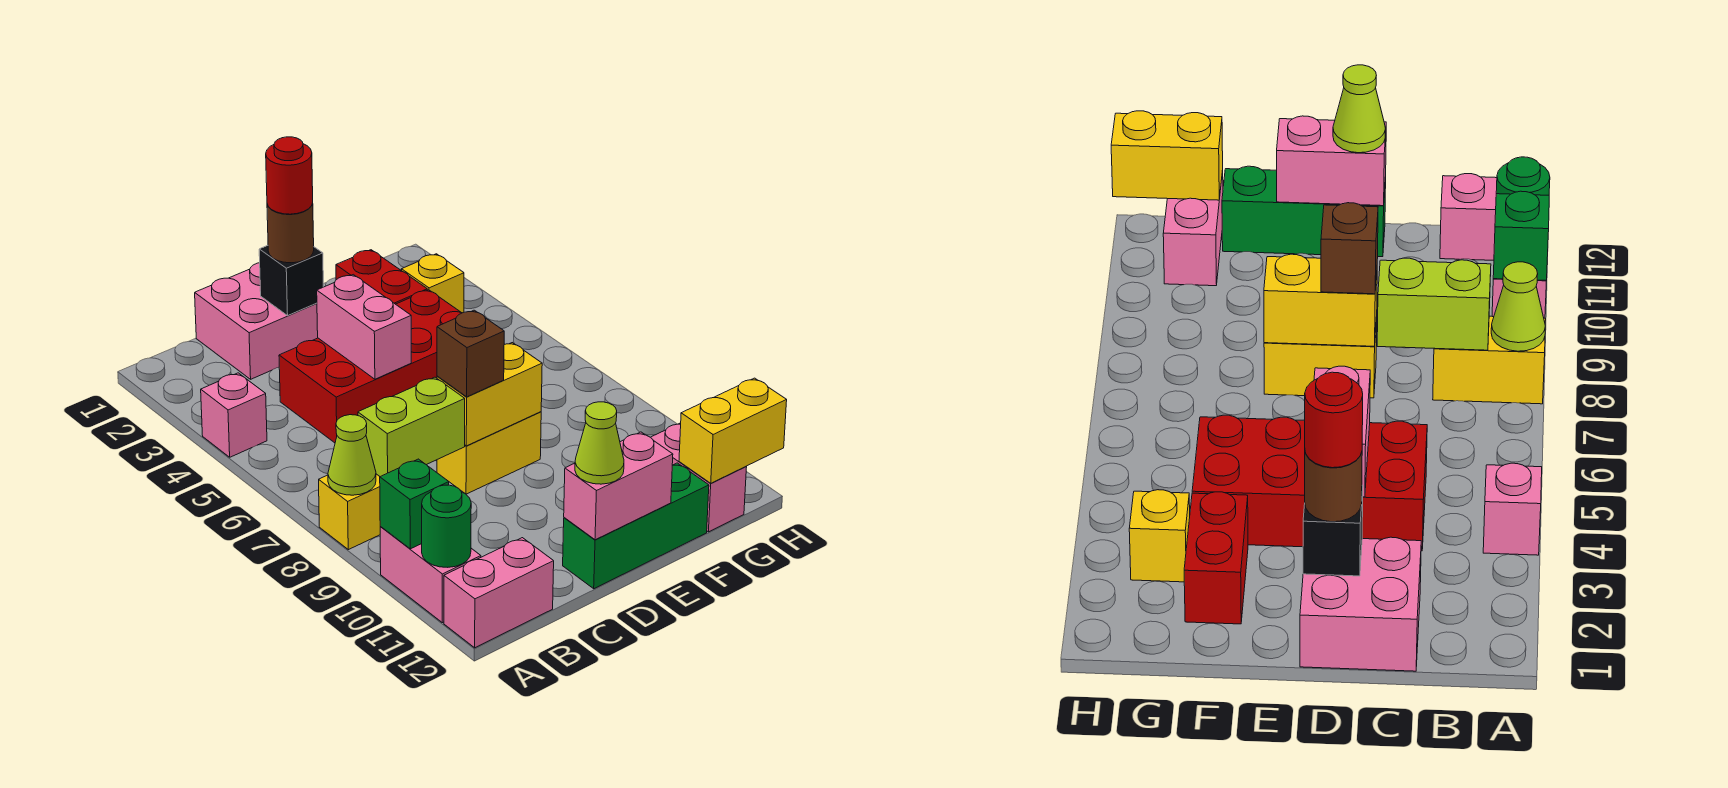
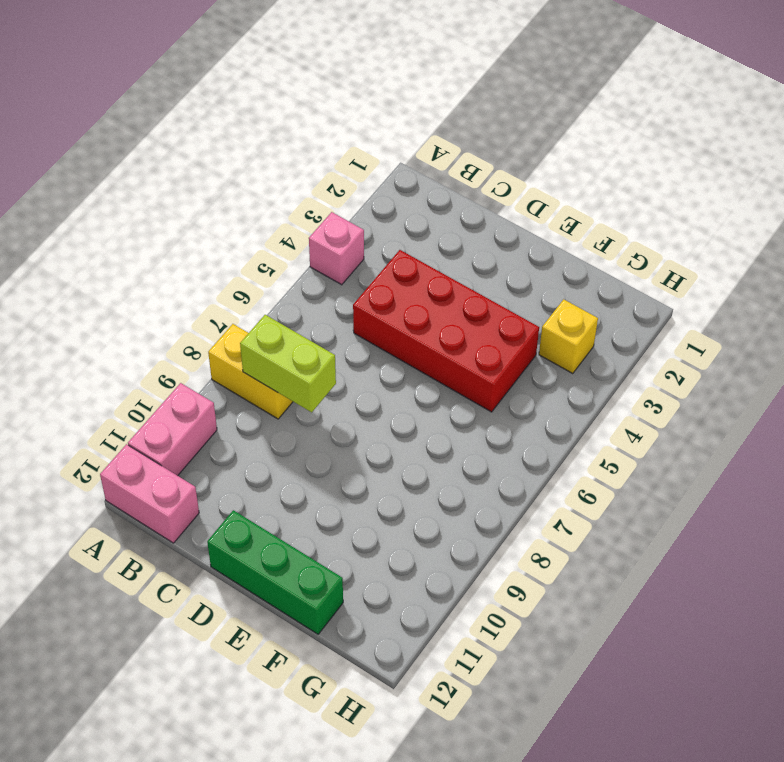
none -> pink brick C1:D2 level 1
none -> yellow brick D8:E8 level 1
none -> red brick F2:F3 level 1

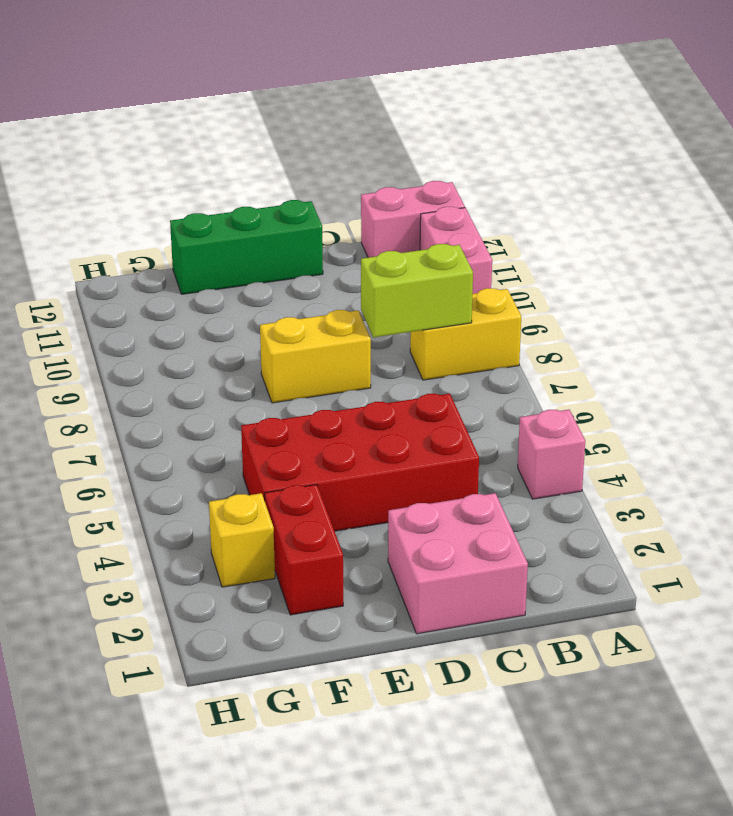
none -> pink brick G11:G12 level 1
none -> lime cone A8 level 2
none -> green brick A10 level 2

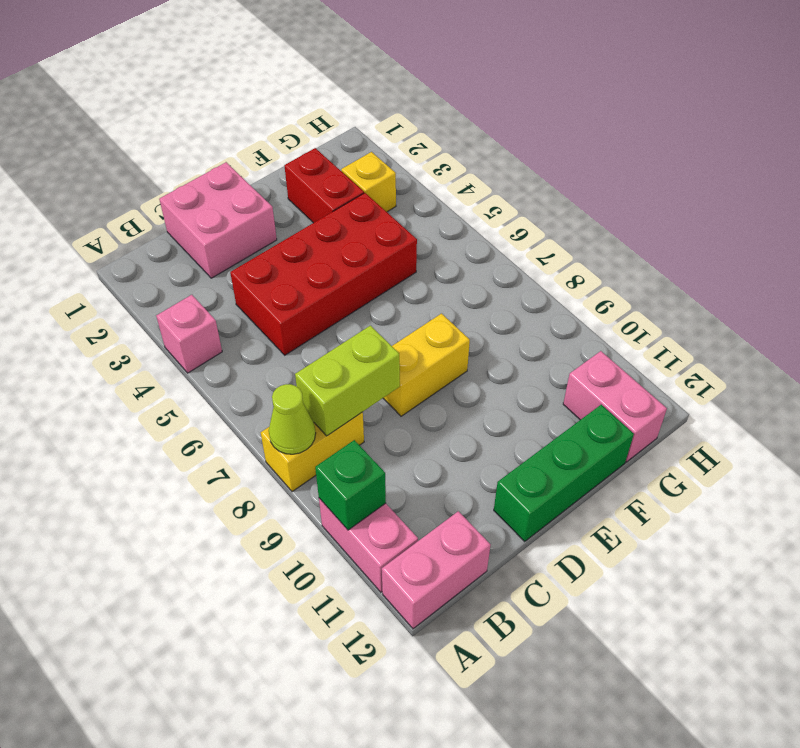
none -> green round brick A11 level 2
none -> black brick D2 level 2
none -> pink brick D4:D5 level 2

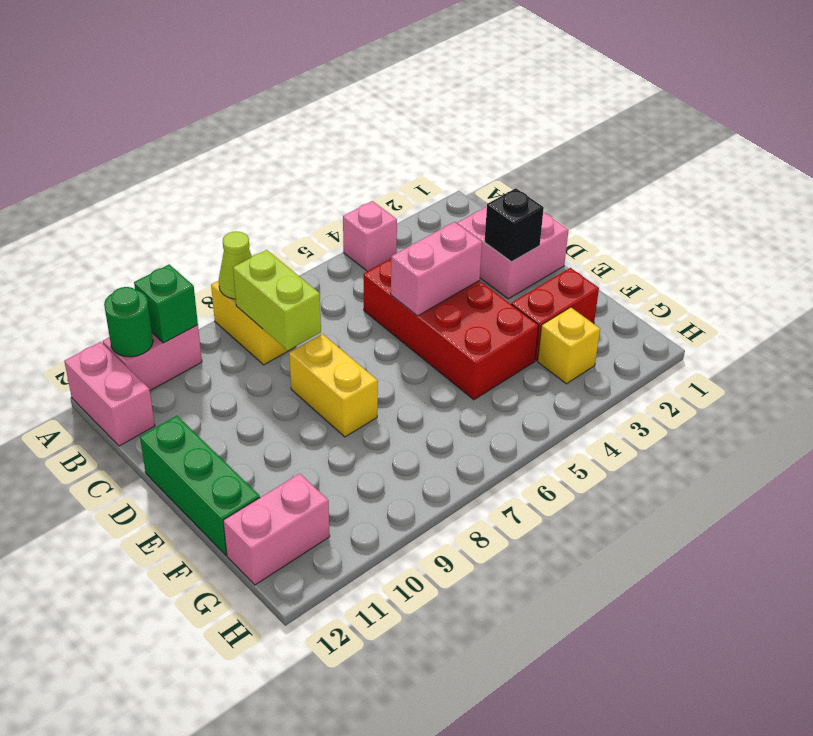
none -> yellow brick D8:E8 level 2
none -> pink brick D12:E12 level 2
none -> yellow brick G12:H12 level 2

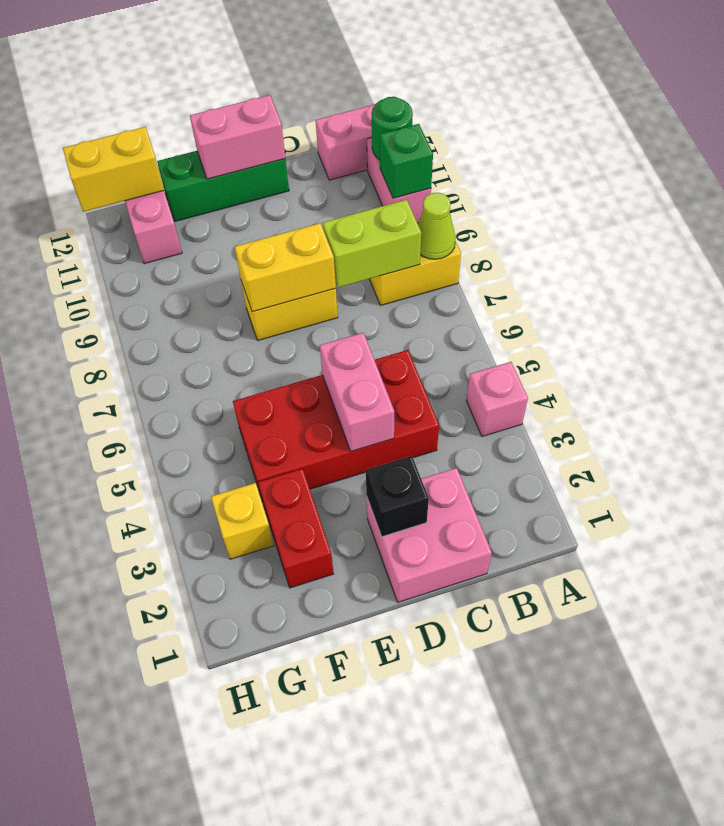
none -> brown round brick D2 level 3
none -> brown brick D8 level 3
none -> lime cone D12 level 3

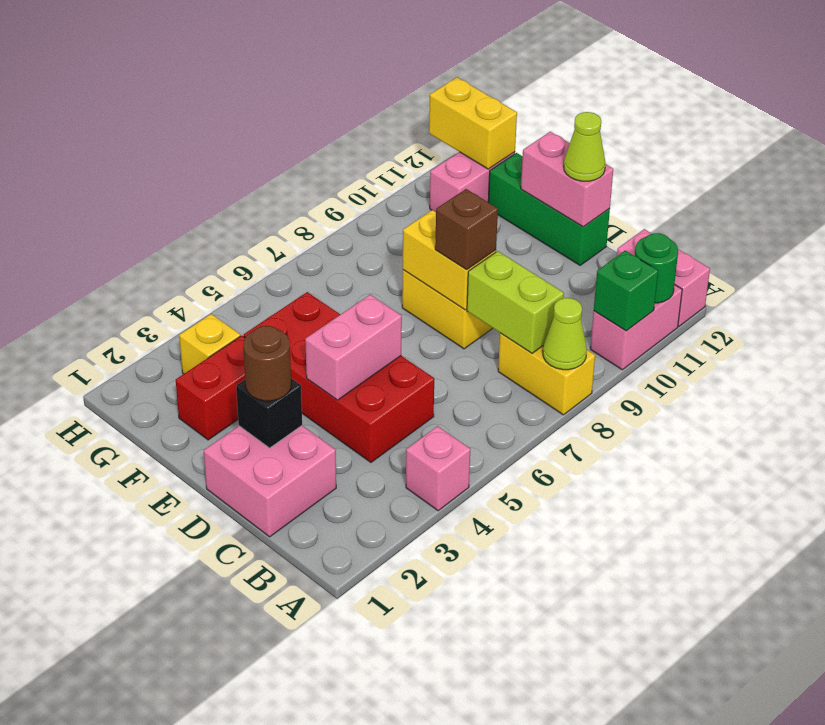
none -> red round brick D2 level 4

